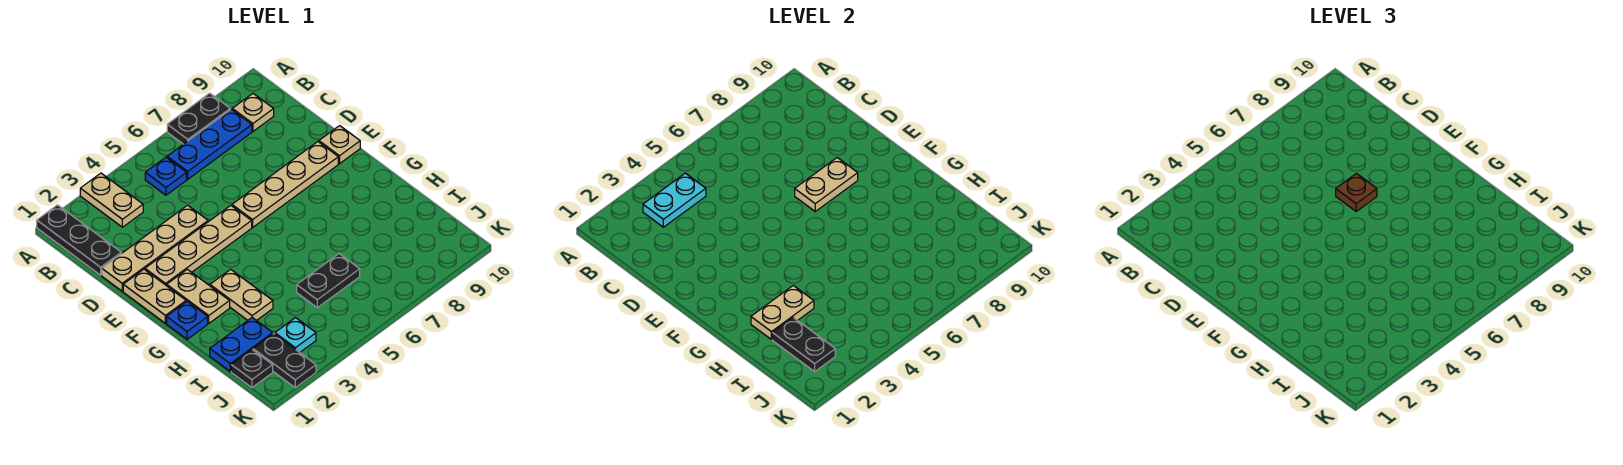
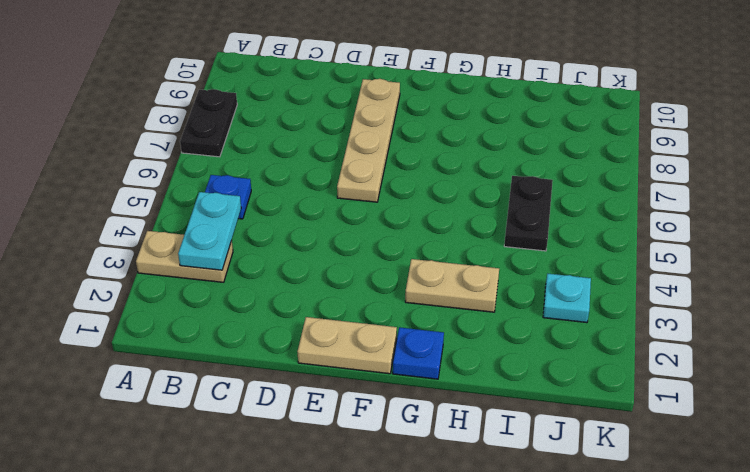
none -> black plate A1:C1 level 1
none -> blue plate B6:B8 level 1
none -> tan plate B9 level 1

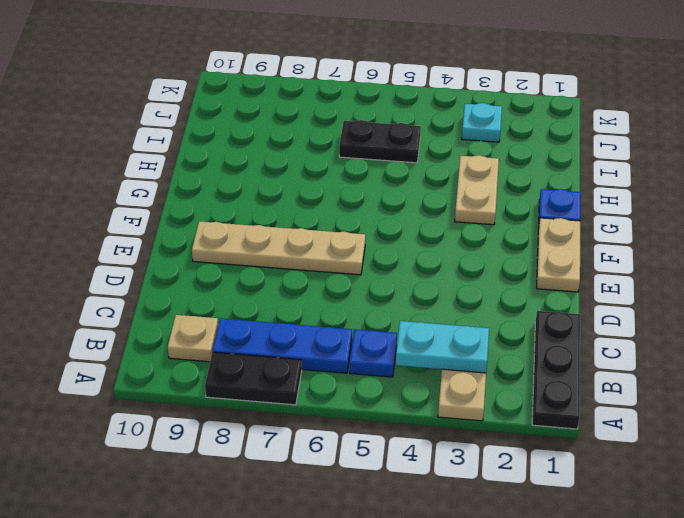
none -> tan plate D1:D4 level 1
none -> tan plate E2:E5 level 1
none -> tan plate E10 level 1

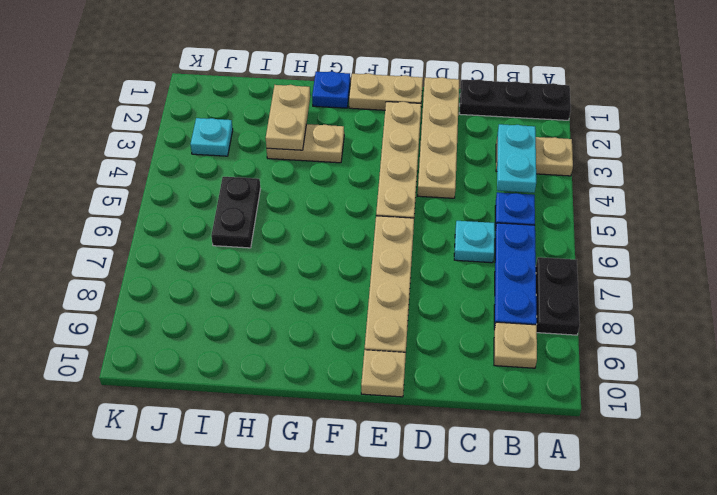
cyan plate C6 level 1 -> none
none -> tan plate F2:G2 level 1
none -> blue plate I1:I2 level 1
none -> black plate J1 level 1

